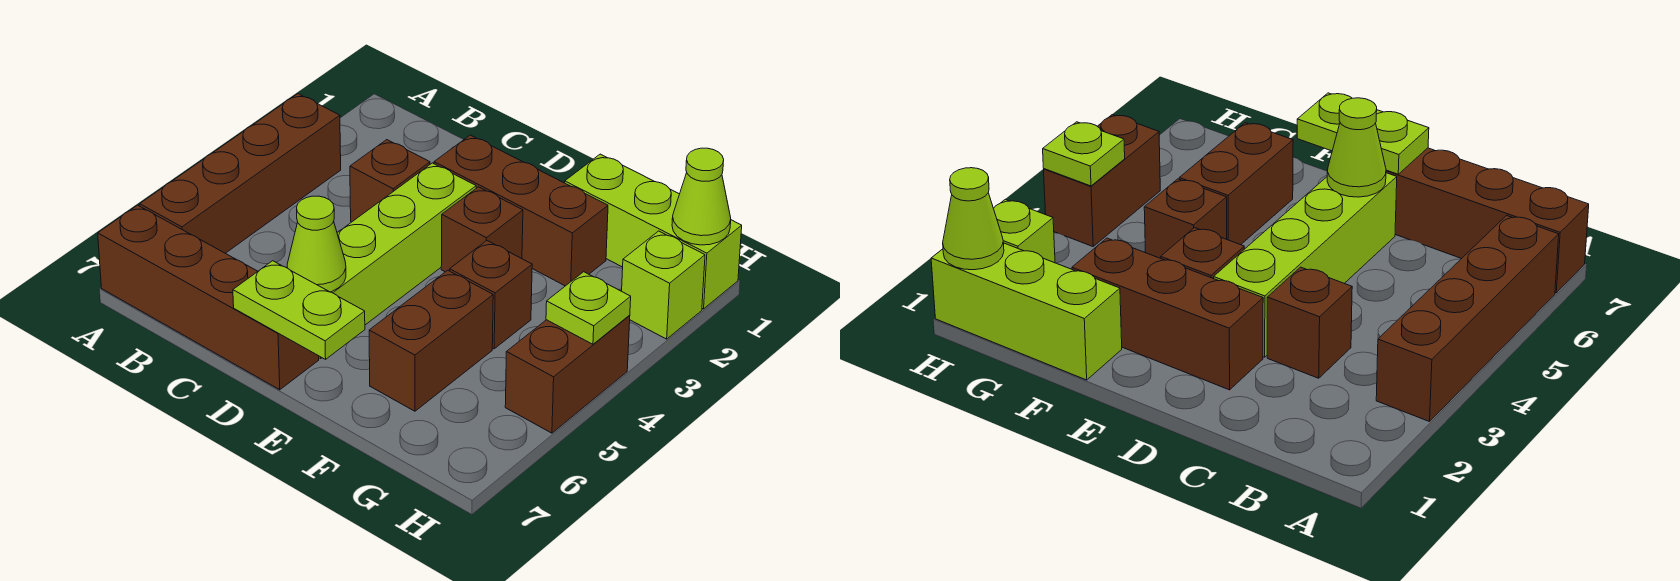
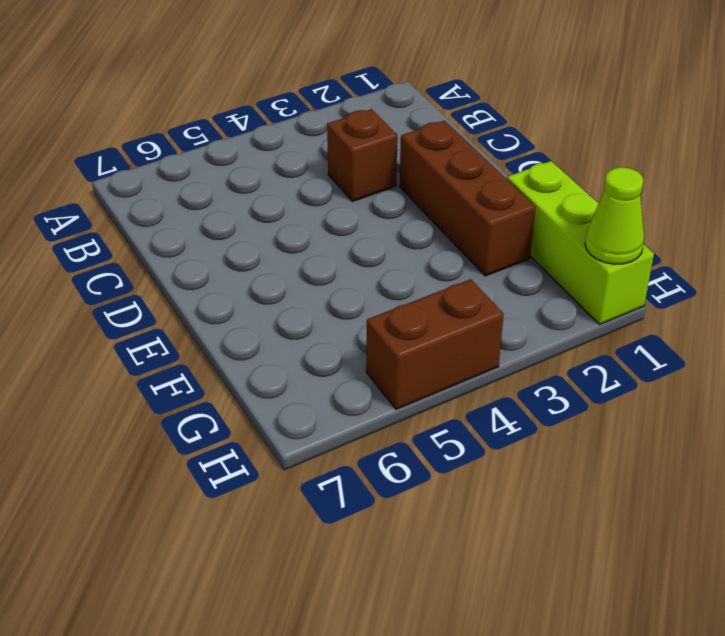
none -> brown brick A3:A6 level 1
none -> brown brick A7:D7 level 1
none -> lime brick D3:D6 level 1

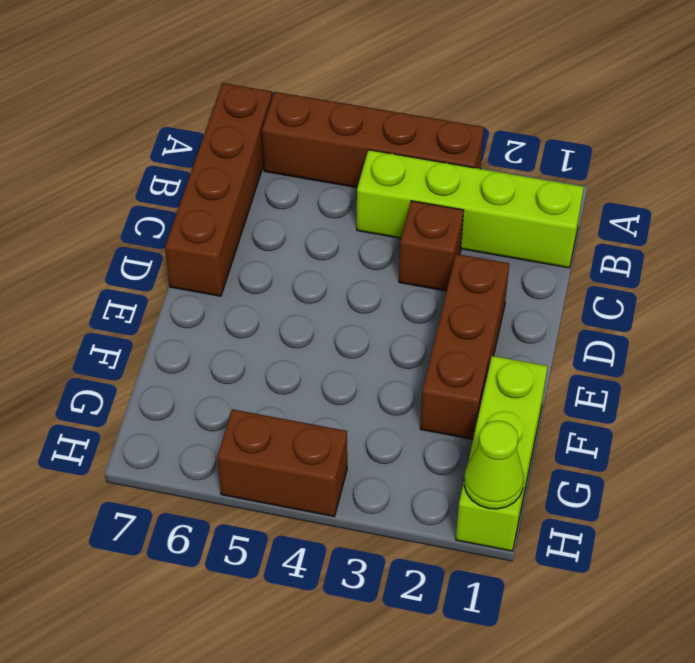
lime brick B1:B4 level 1 -> lime brick D3:D6 level 1
none -> brown brick E3 level 1
none -> brown brick F4 level 1
none -> brown brick F5:F6 level 1

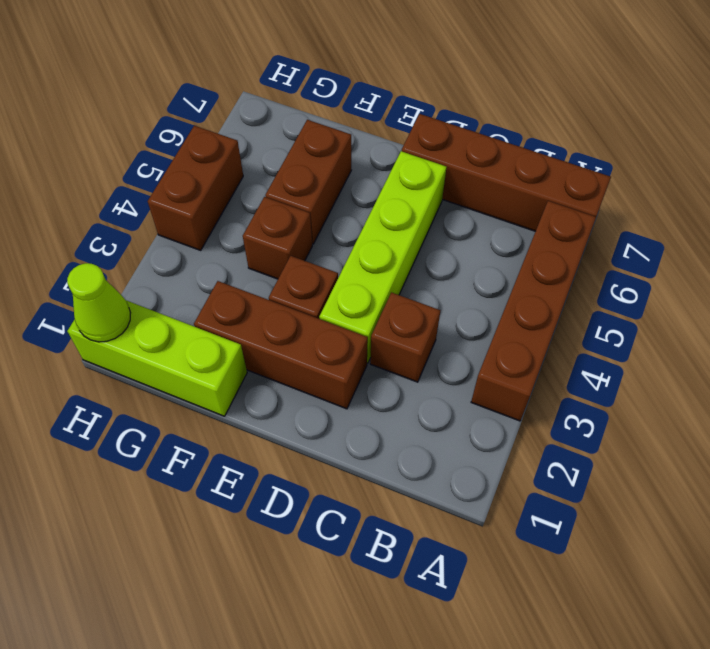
none -> lime brick H2 level 1
none -> lime cone D6 level 2
none -> lime plate D7:E7 level 2

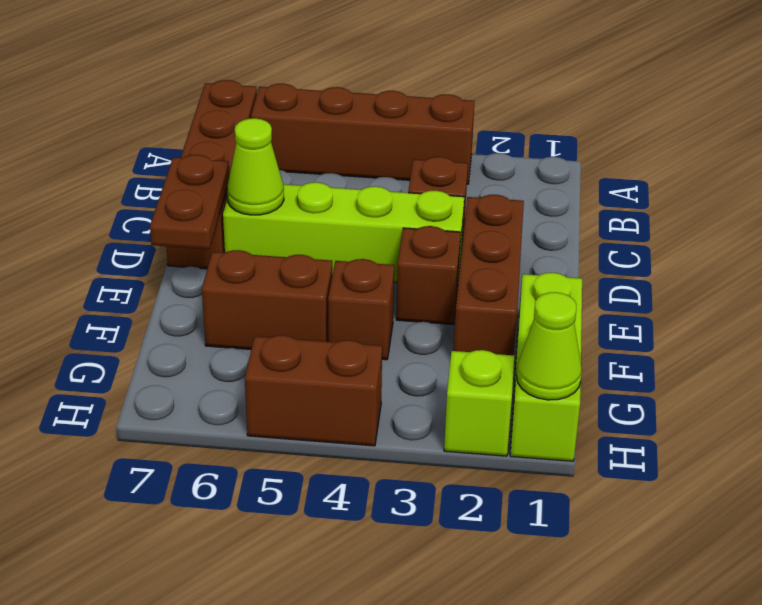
brown plate D7:E7 level 2 -> lime plate D7:E7 level 2
none -> lime plate H4 level 2

